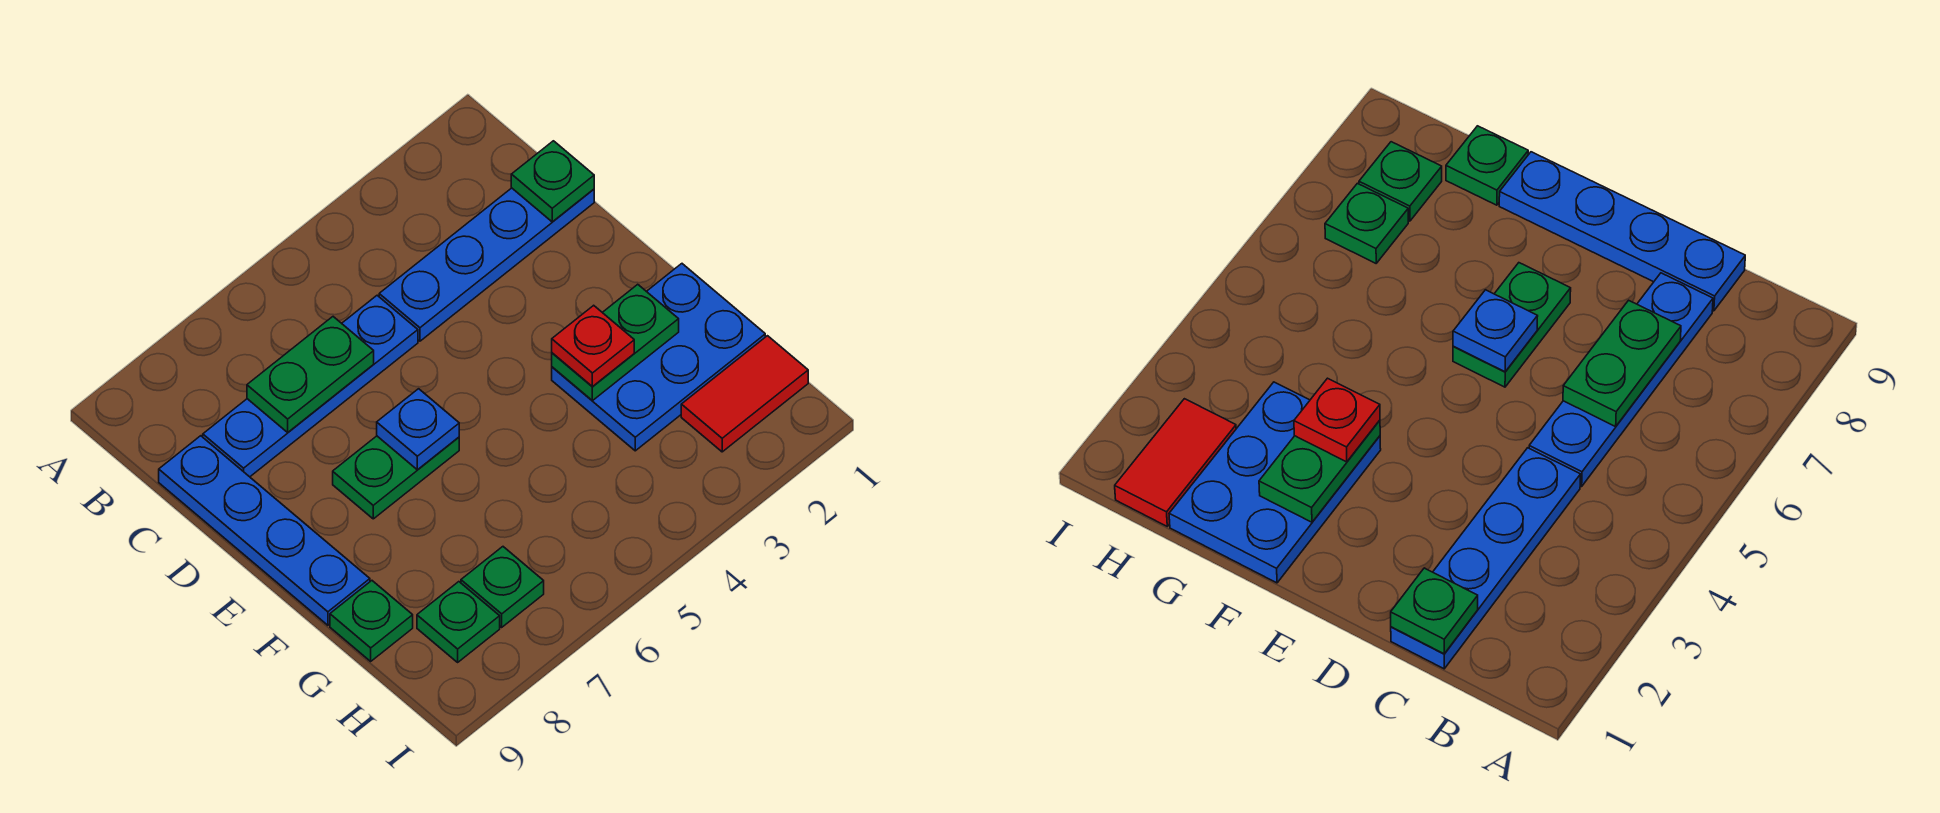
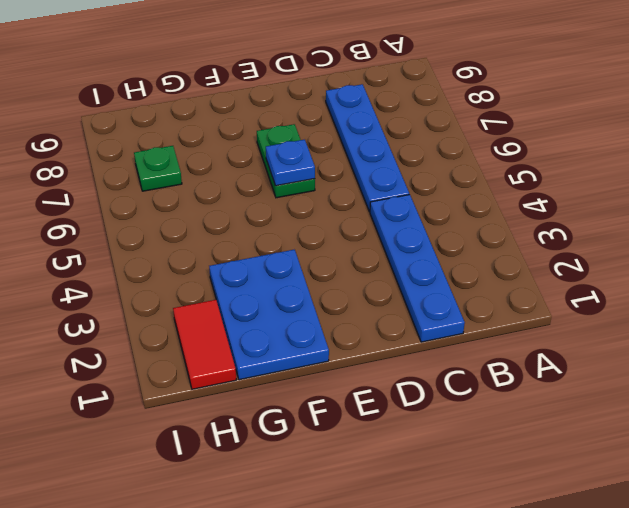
none -> blue plate C9:F9 level 1
none -> green plate G9 level 1
none -> green plate H8 level 1

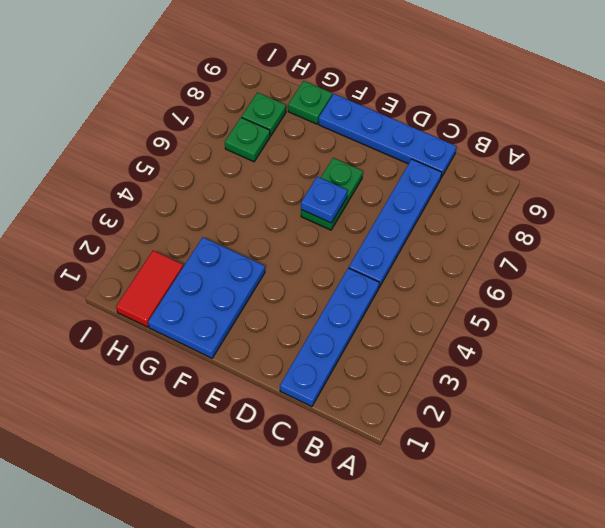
none -> green plate C1 level 2
none -> green plate C6:C7 level 2
none -> green plate F2:F3 level 2

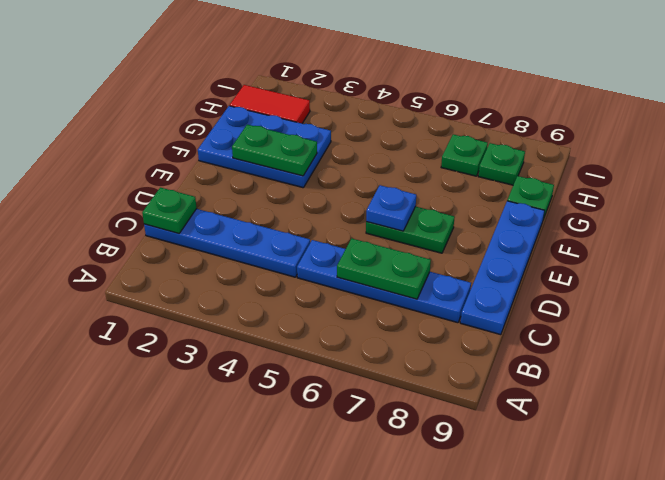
none -> red plate F3 level 3

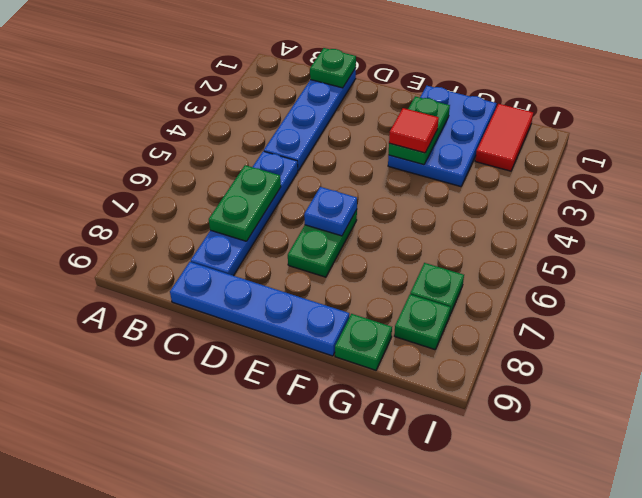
red tile F3 level 3 -> red plate F3 level 3

